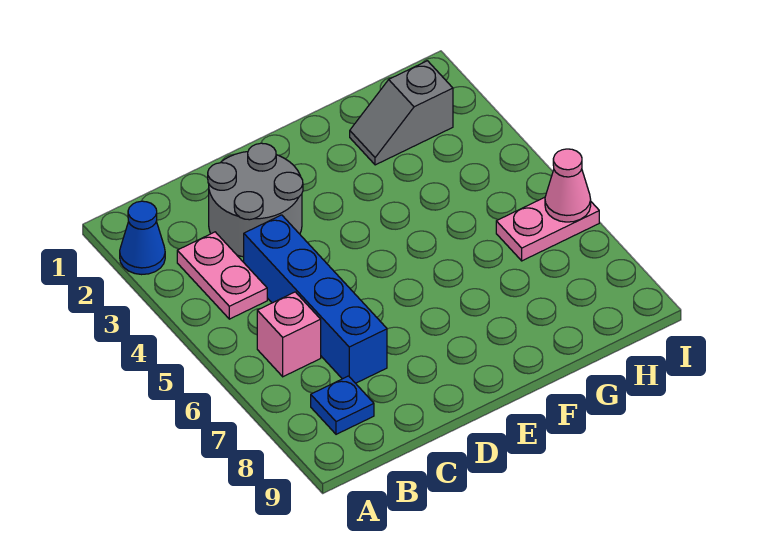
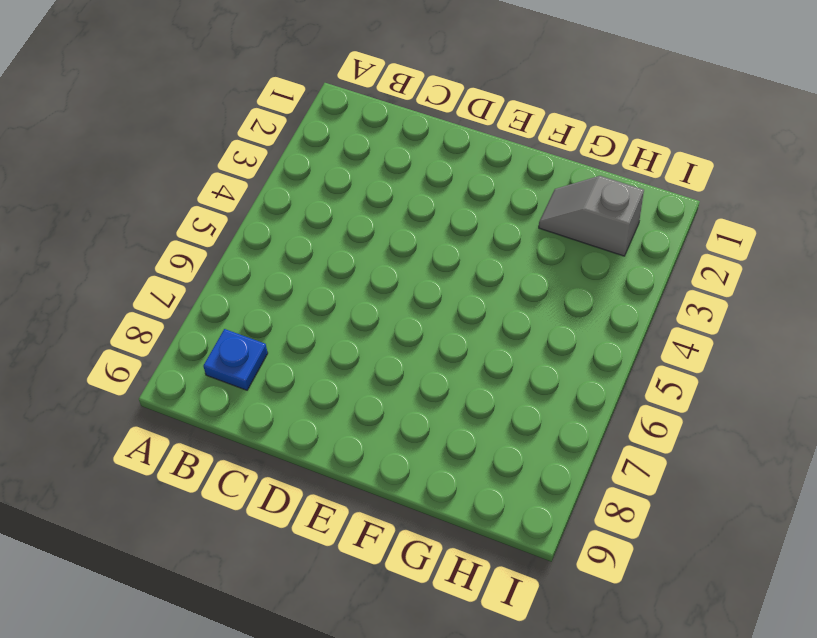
none -> blue cone A2 level 1
none -> pink plate B3:B4 level 1

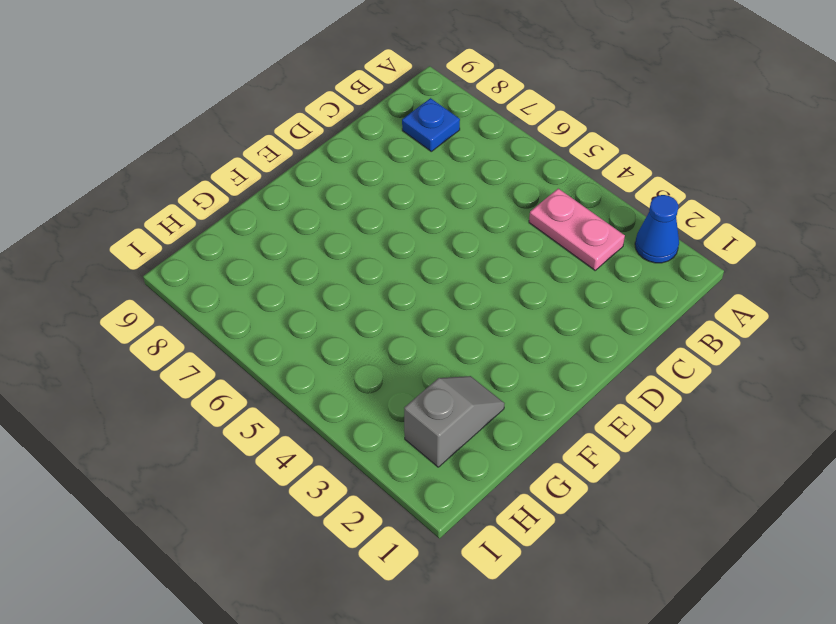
none -> pink brick B6 level 1
none -> grey round brick C2:D3 level 1

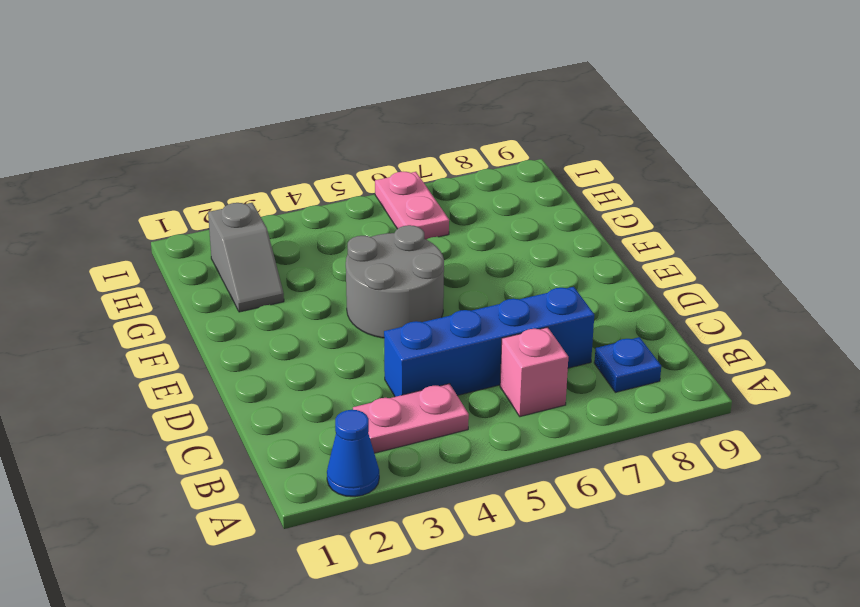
grey round brick E4:F5 level 1 -> grey round brick C2:D3 level 1
none -> pink cone I6 level 2

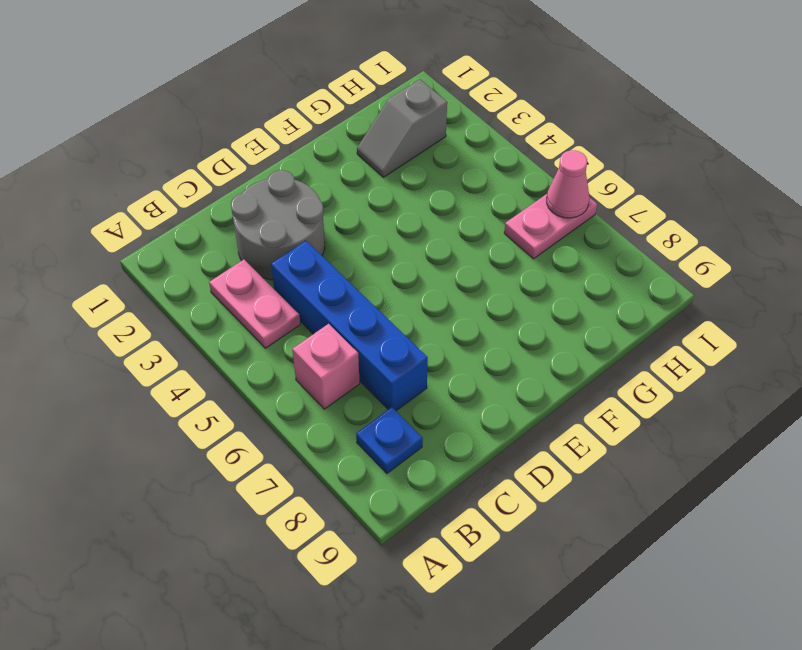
none -> blue cone A2 level 1

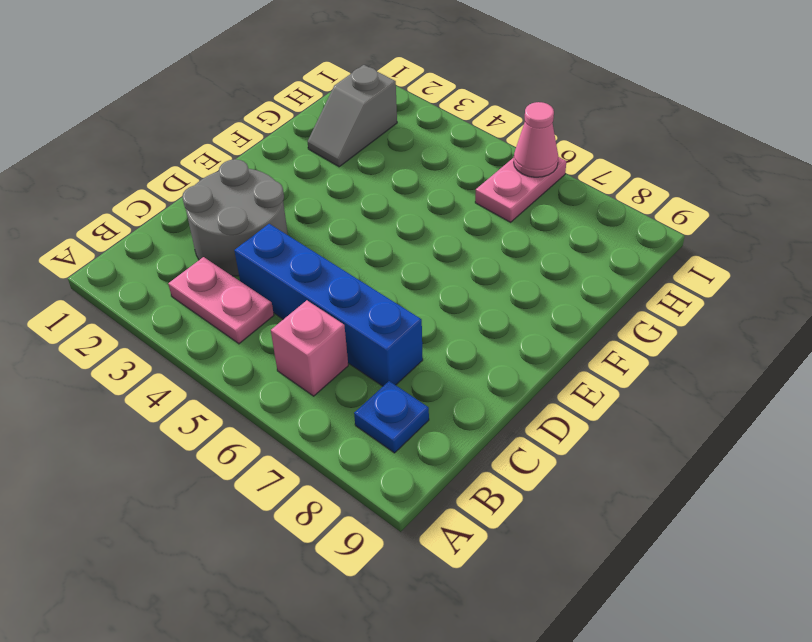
none -> blue cone A2 level 1

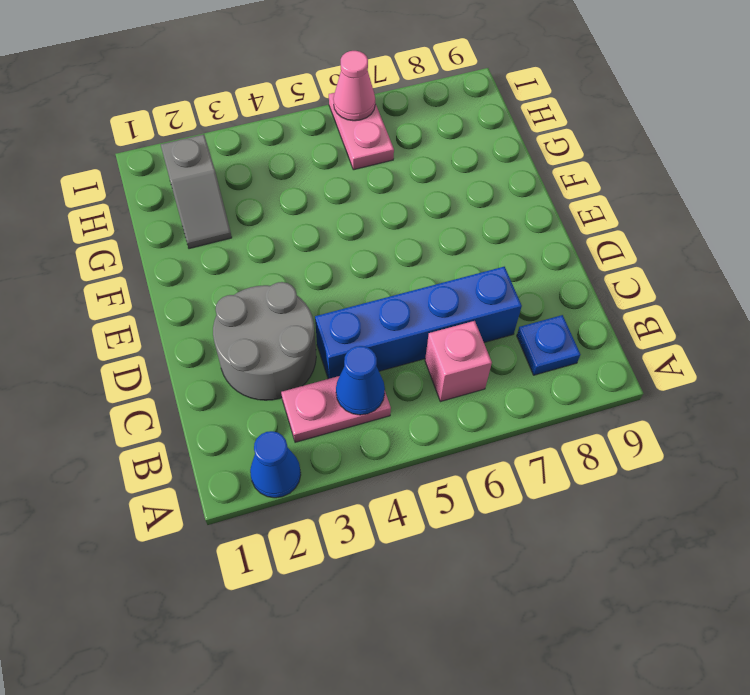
blue cone B4 level 2 -> none

